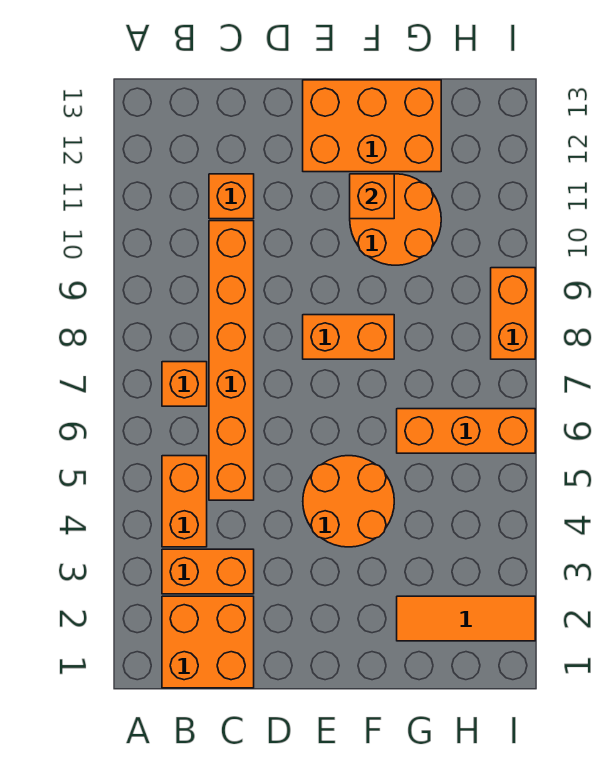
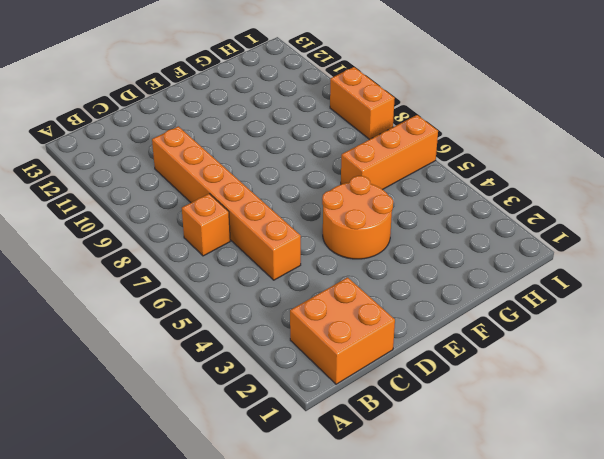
none -> orange brick B3:C3 level 1
none -> orange brick B4:B5 level 1
none -> orange brick C11 level 1

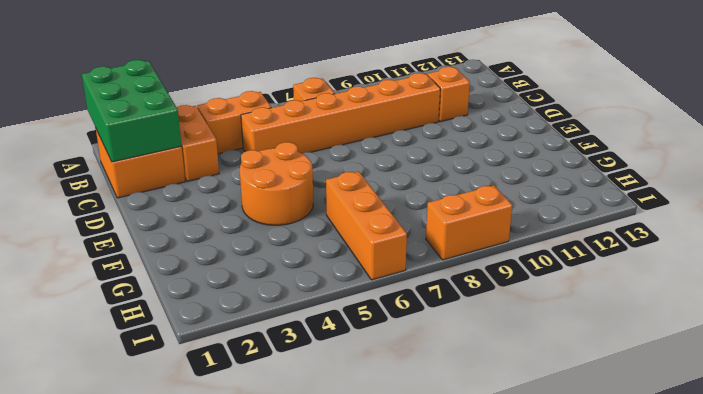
green brick A1:C2 level 2 -> none
none -> orange brick E8:F8 level 1
none -> orange brick E12:G13 level 1
none -> orange round brick F10:G11 level 1

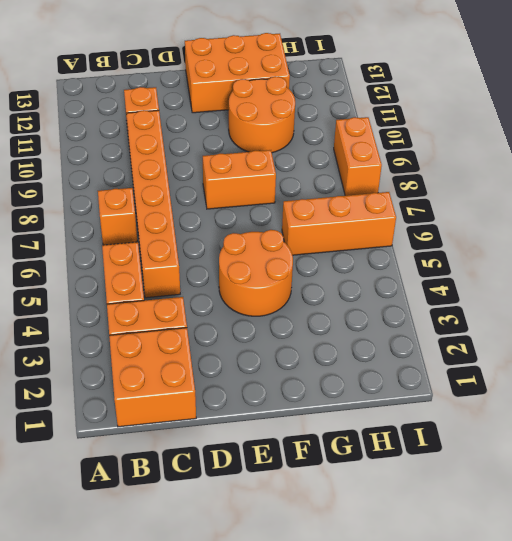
none -> orange tile G2:I2 level 1
none -> orange brick F11 level 2

